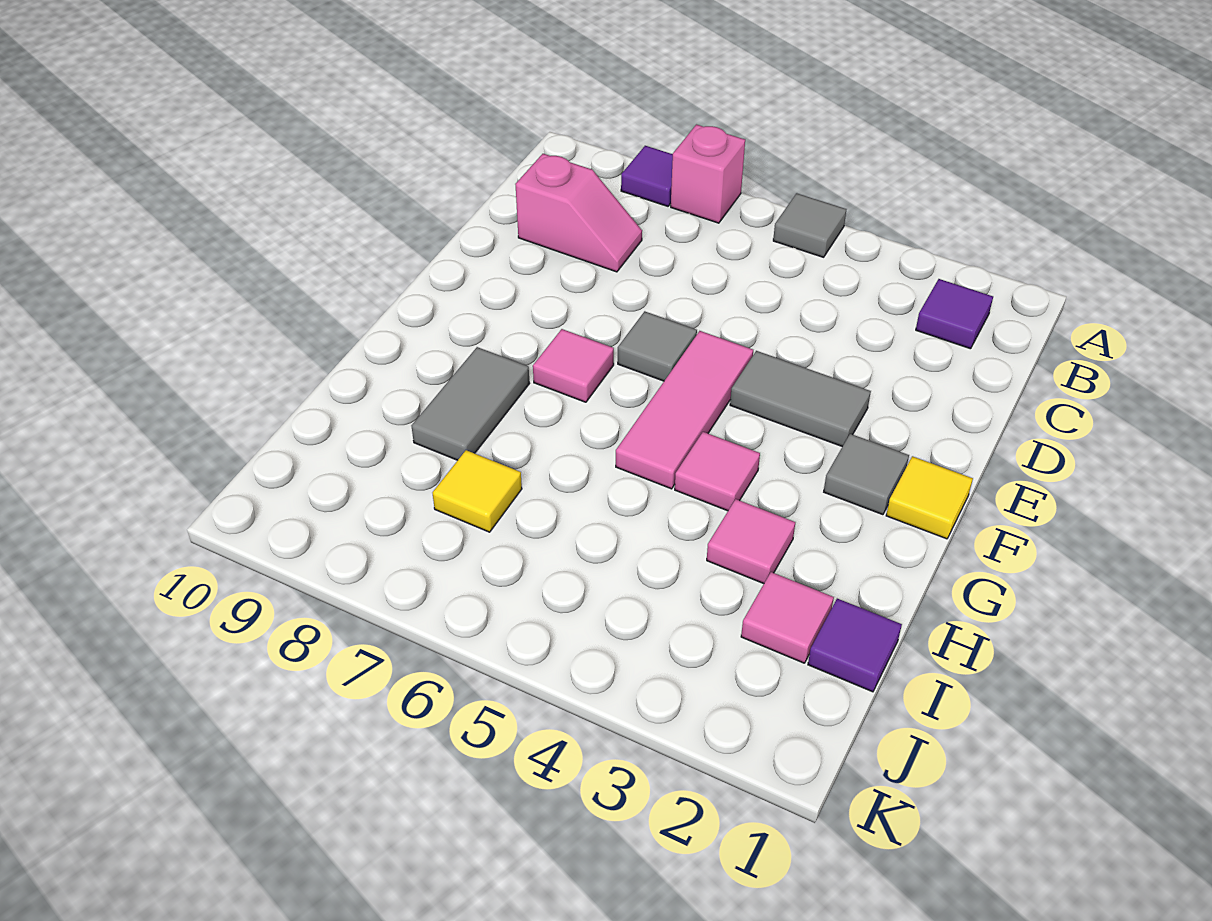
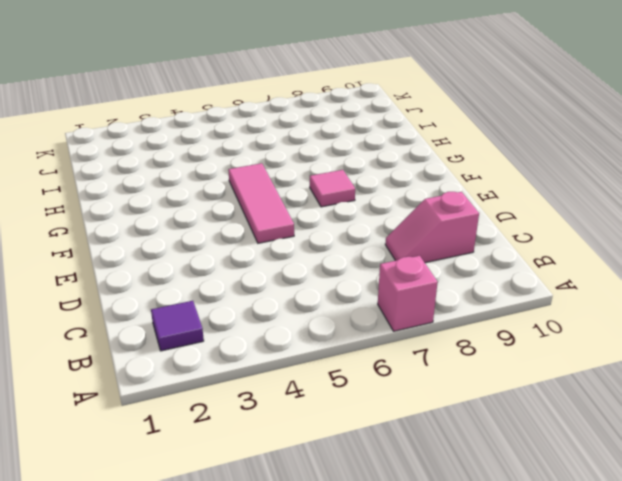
none -> grey tile A5 level 1
none -> purple tile A8 level 1
none -> grey tile E3:E4 level 1

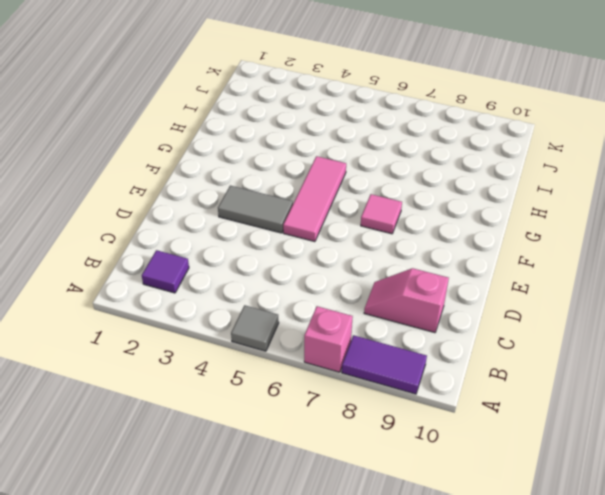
purple tile A8:A9 level 1 -> purple tile A8 level 1
none -> grey tile E6 level 1
none -> yellow tile F1 level 1
none -> grey tile F2 level 1

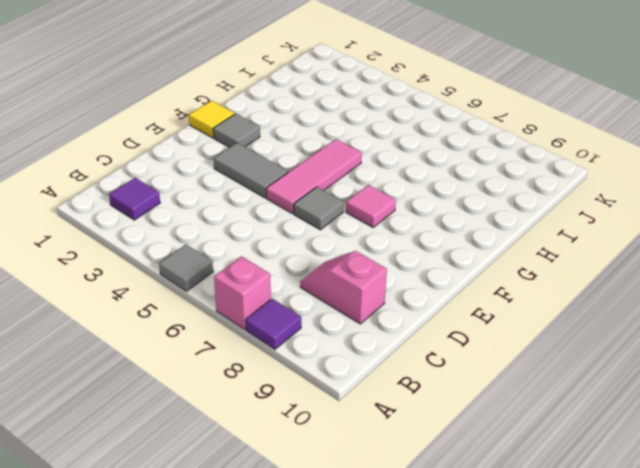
none -> pink tile G4 level 1
none -> grey tile G8:H8 level 1
none -> pink tile H3 level 1

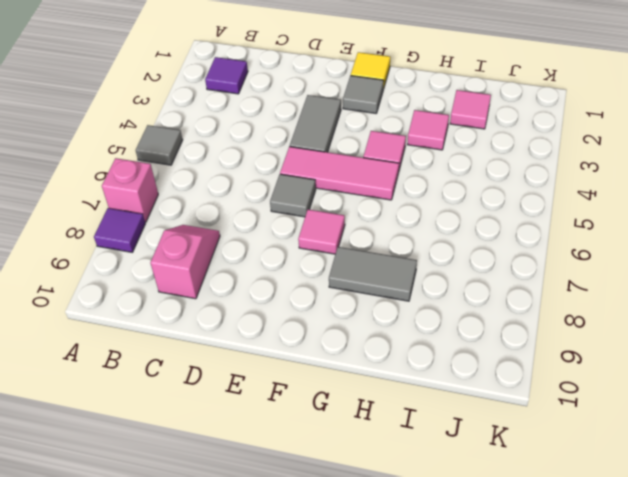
none -> purple tile I1 level 1
none -> yellow tile I7 level 1

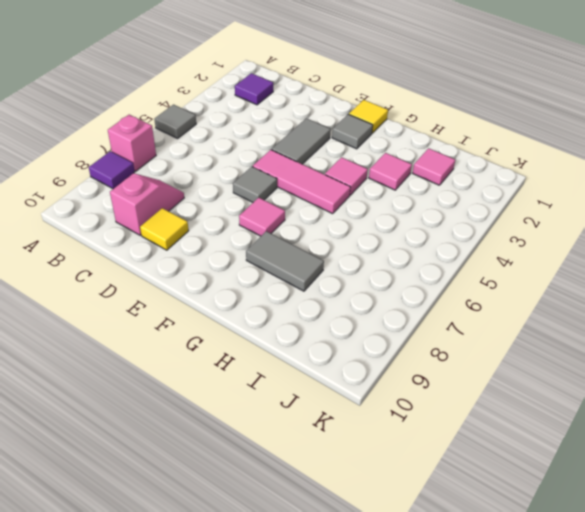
yellow tile D9 level 1 -> yellow tile I7 level 1
none -> purple tile I1 level 1

